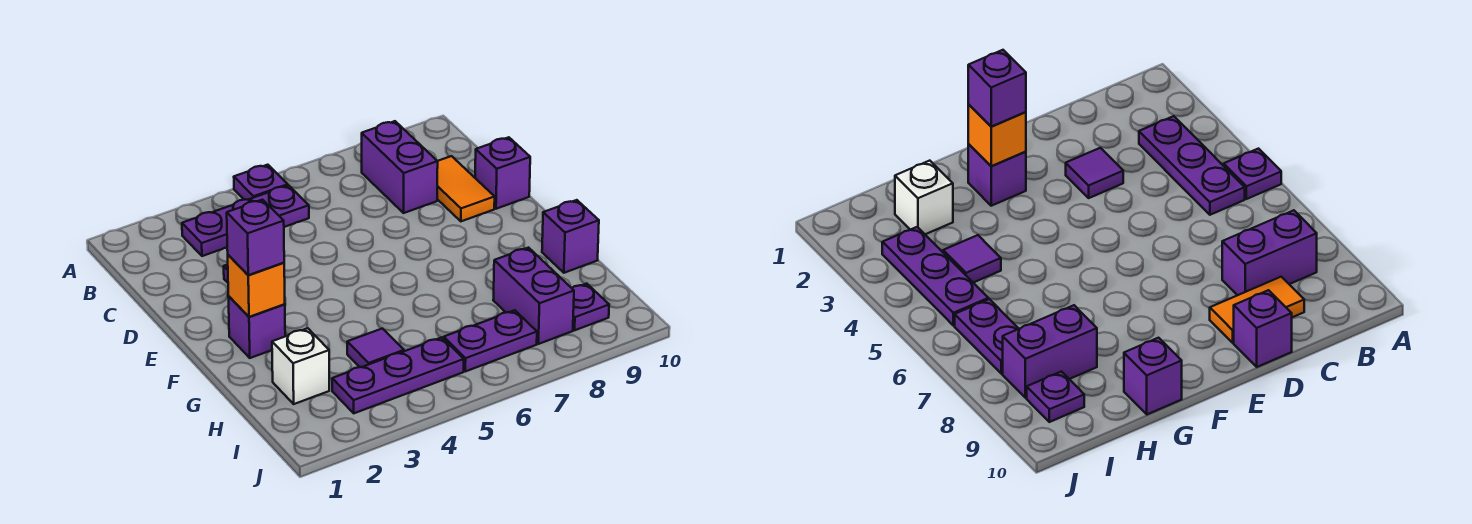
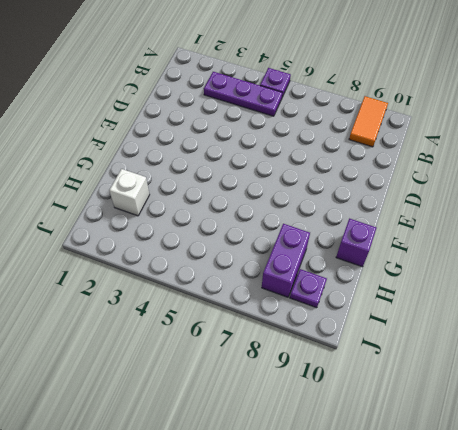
orange tile A9:B9 level 1 -> orange tile C9:D9 level 1
none -> purple brick B8:C8 level 1
none -> purple tile D3 level 1
none -> purple brick D10 level 1

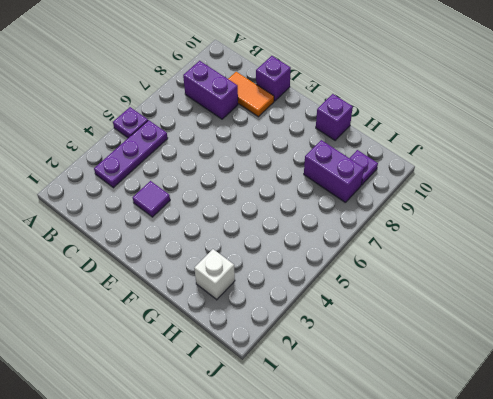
none -> purple brick F2 level 1
none -> purple tile H4 level 1
none -> purple plate I3:I5 level 1

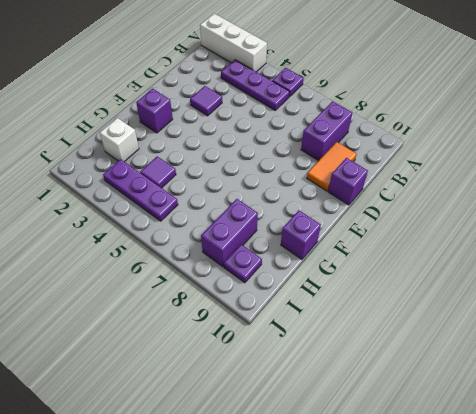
white brick A1:A3 level 1 -> none
none -> purple plate I6:I7 level 1
none -> orange brick F2 level 2
none -> purple brick F2 level 3

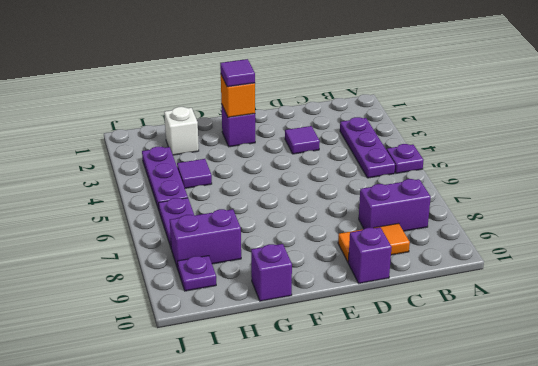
purple tile F2 level 3 -> purple brick F2 level 3

